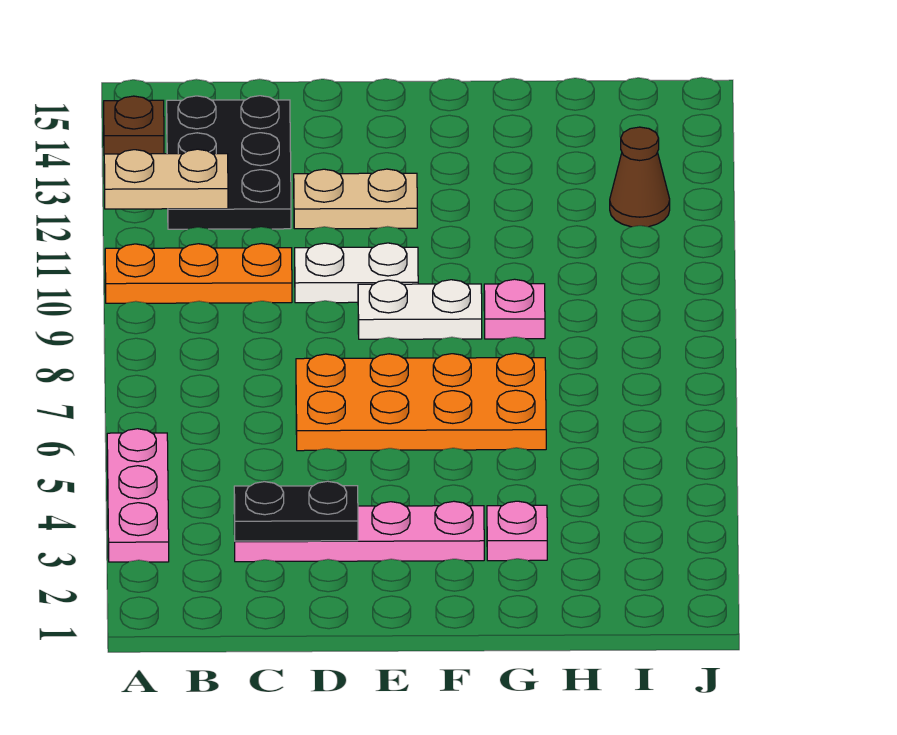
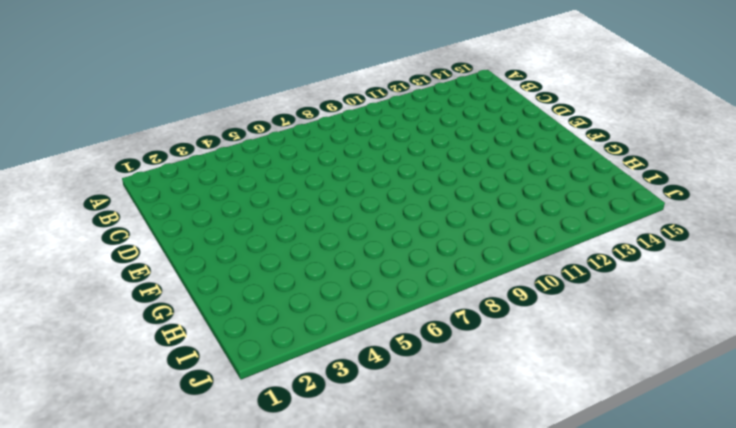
none -> pink plate A3:A5 level 1
none -> orange plate A10:C10 level 1
none -> brown plate A14 level 1

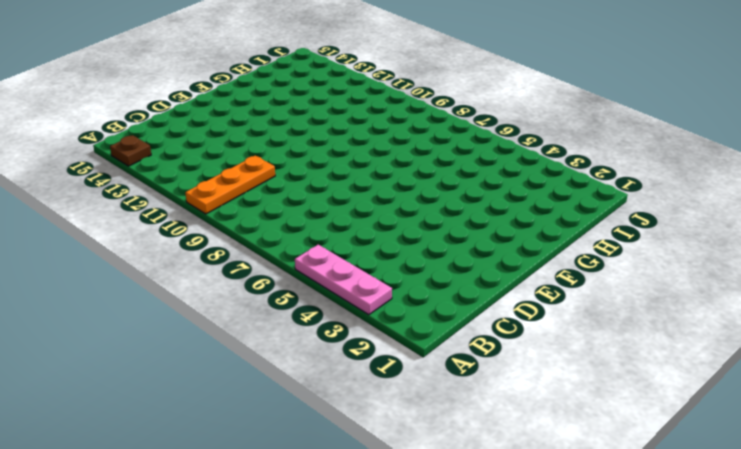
none -> black plate B12:C14 level 1
none -> pink plate C3:F3 level 1
none -> orange plate D6:G7 level 1

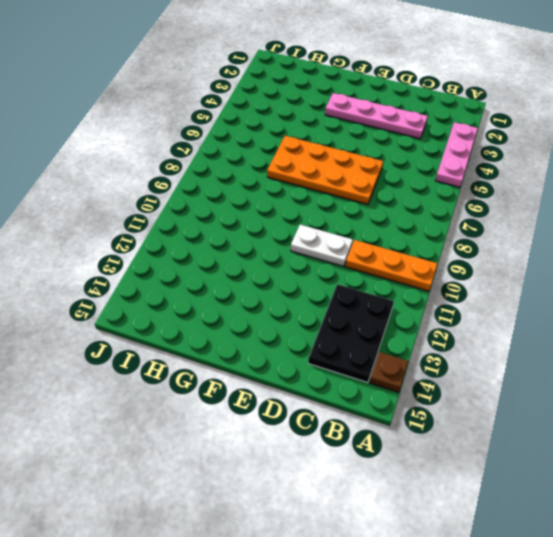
none -> tan plate D12:E12 level 1
none -> white plate E9:F9 level 1
none -> pink plate G3 level 1

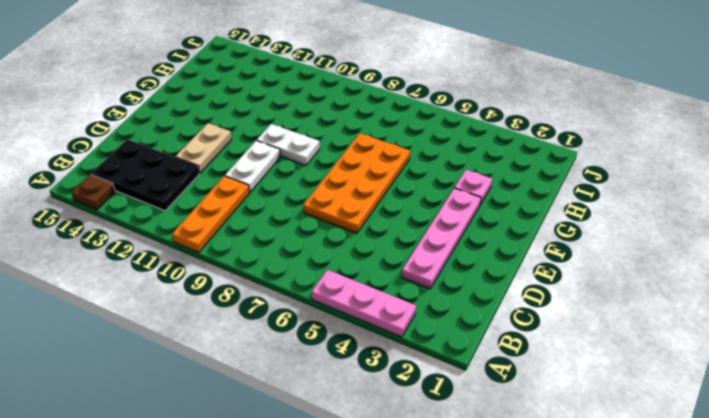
white plate F9:F10 level 1 -> white plate E9:F9 level 1
none -> pink plate G9 level 1
none -> brown cone I12 level 1
none -> tan plate A12:B12 level 2

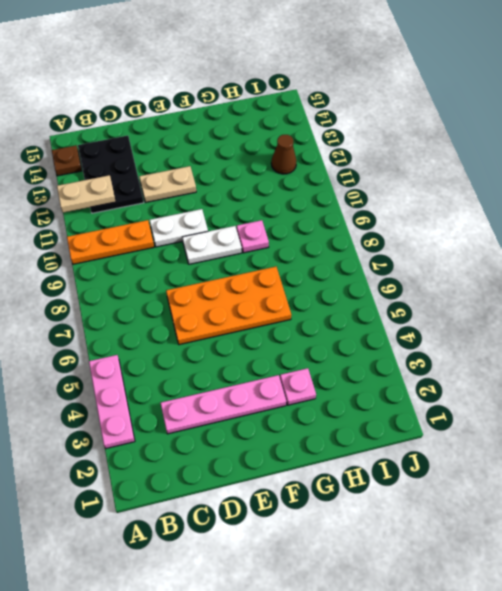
none -> black plate C3:D3 level 2

